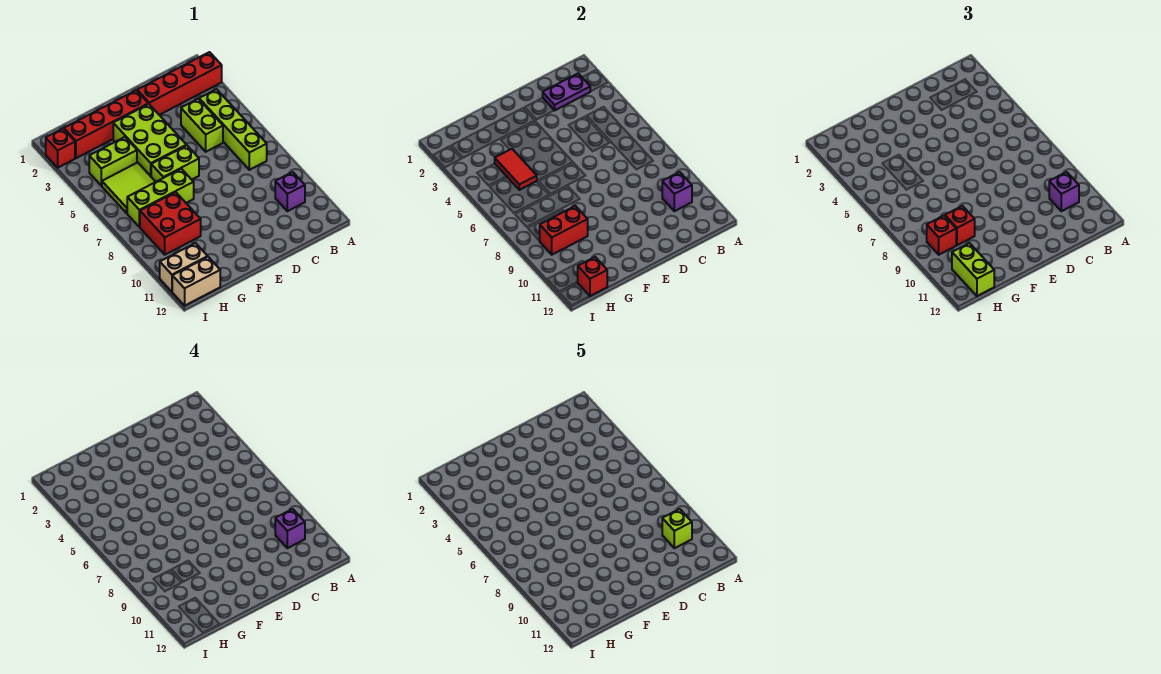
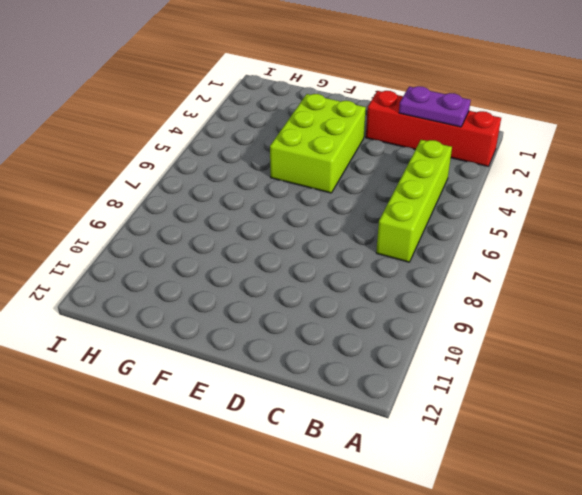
none -> purple brick B10 level 1
none -> lime brick C4:C5 level 1
none -> red brick E2:H2 level 1

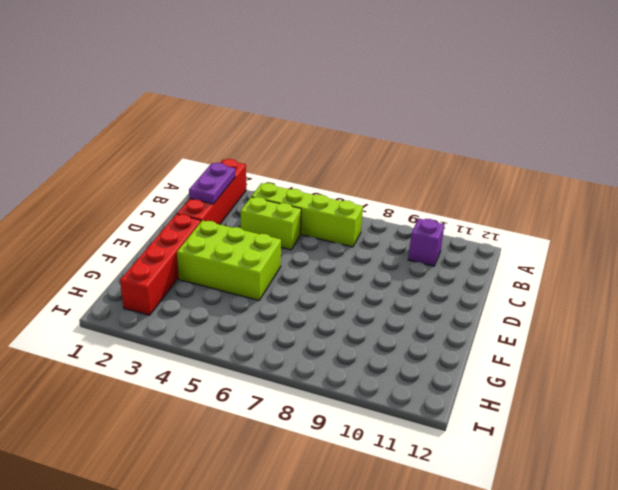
none -> lime brick E6:F6 level 1
none -> lime brick F7:H7 level 1
none -> lime brick G4:H4 level 1

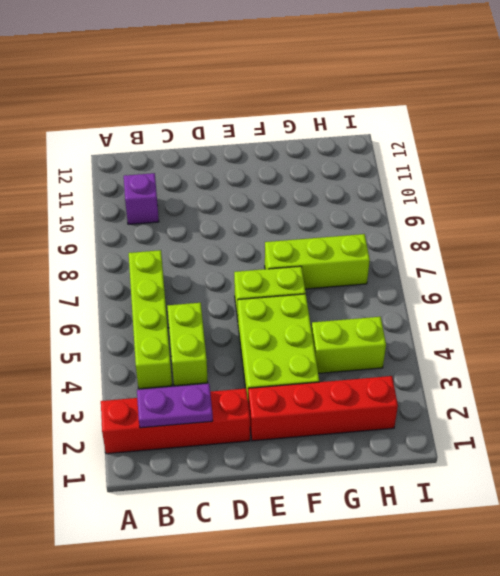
none -> lime tile G5:H6 level 1
none -> red brick G8:H9 level 1
none -> tan brick H11:I11 level 1

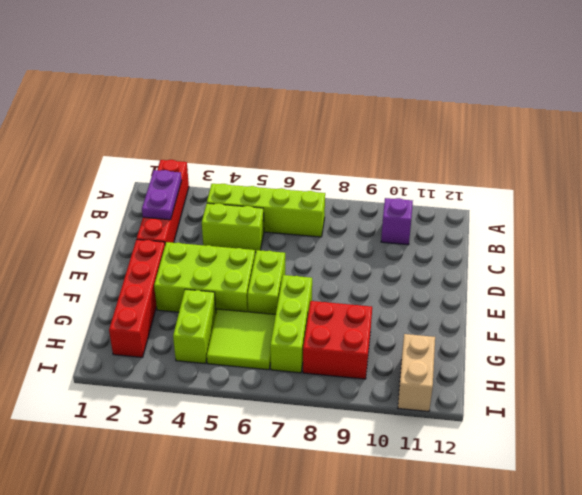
none -> tan brick H12:I12 level 1
none -> red brick I2 level 1
none -> purple brick B10 level 2

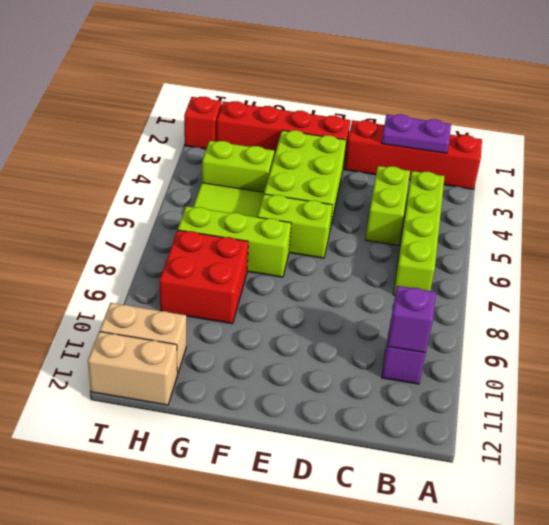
none -> red tile G4:G5 level 2
none -> red brick G9:H9 level 2
none -> red brick H12 level 2

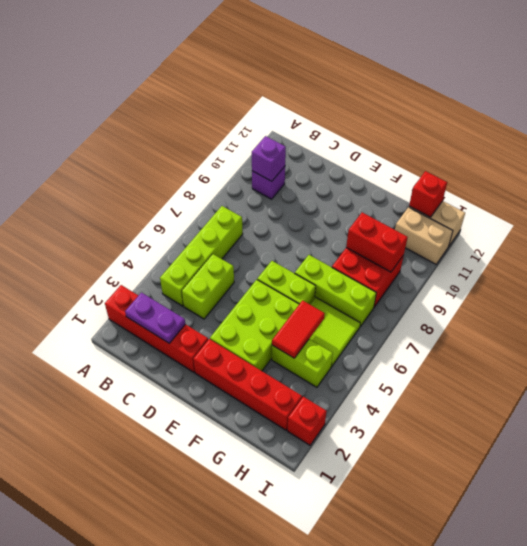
none -> purple brick B10 level 3
none -> red brick G9 level 3
none -> red brick H9 level 3

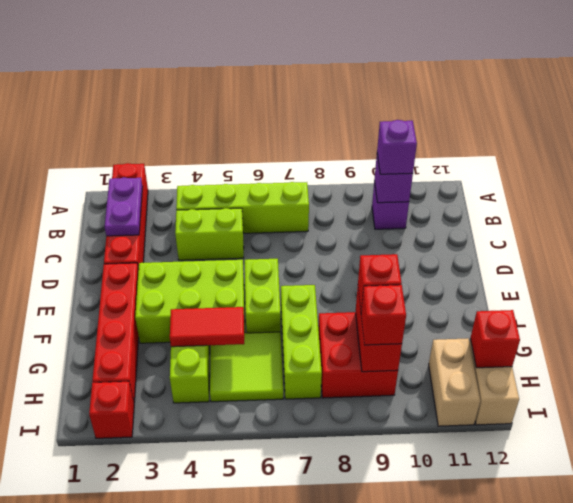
none -> lime brick H11:H12 level 3
none -> purple brick B10 level 4
none -> lime brick B10 level 5

